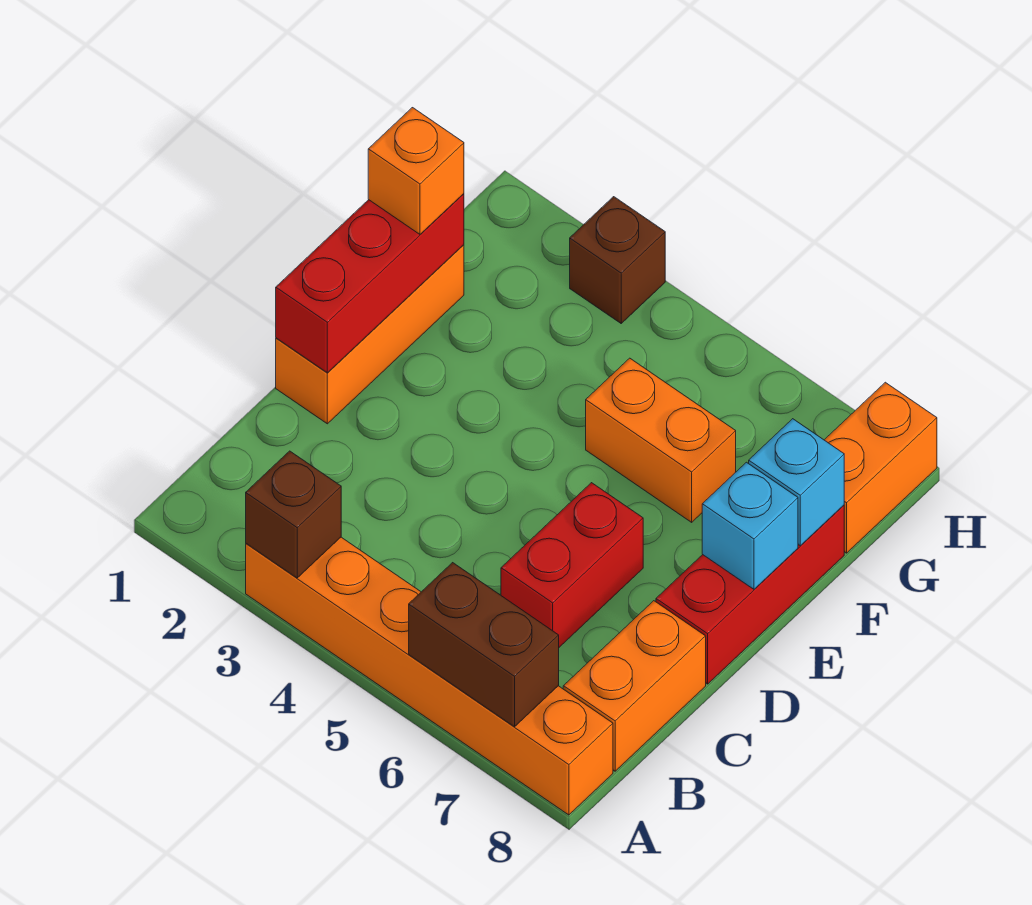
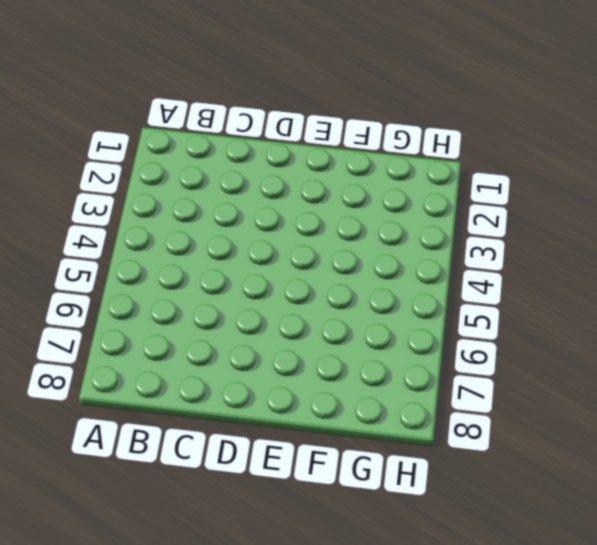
none -> orange brick A3:A8 level 1
none -> orange brick B8:C8 level 1
none -> red brick C6:D6 level 1

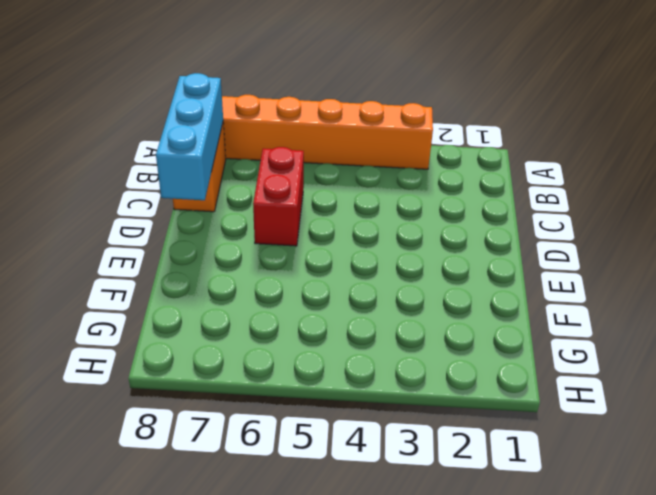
cyan brick B8:D8 level 2 -> none
none -> orange brick D1:F1 level 1
none -> red brick D8:F8 level 1
none -> orange brick F5:F6 level 1

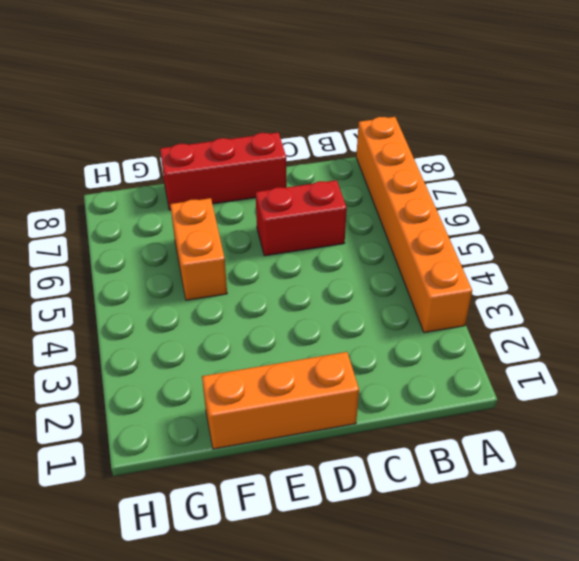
none -> orange brick B8:C8 level 1
none -> orange brick G8:H8 level 1
none -> brown brick H3 level 1

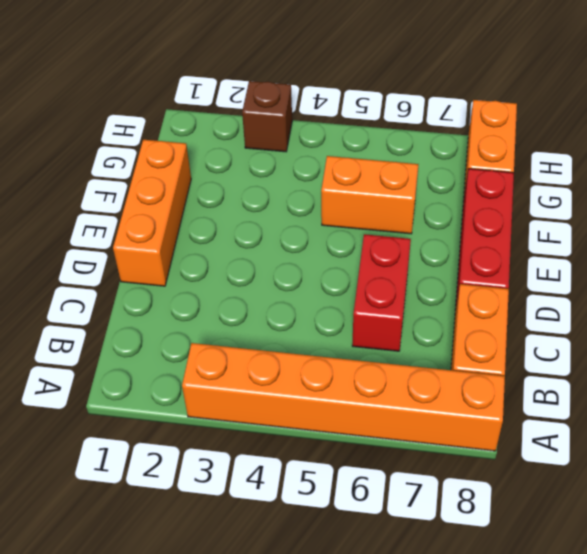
none -> brown brick A3 level 2
none -> brown brick A6:A7 level 2
none -> red brick D1:F1 level 2

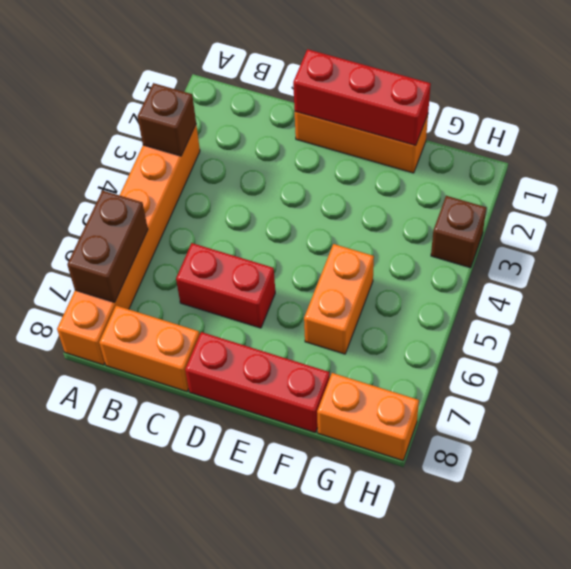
none -> cyan brick E8 level 2
none -> cyan brick F8 level 2
none -> orange brick F1 level 3

